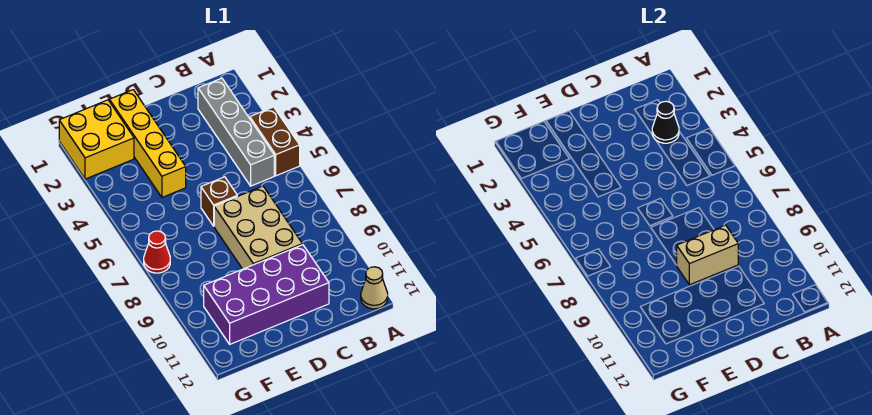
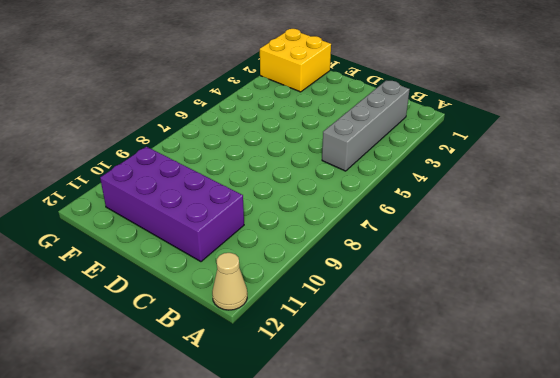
none -> brown brick A4:A5 level 1
none -> tan brick C7:D9 level 1

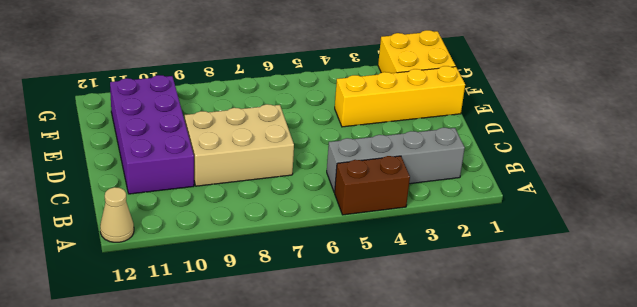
none -> brown brick D6 level 1
none -> red cone G7 level 1

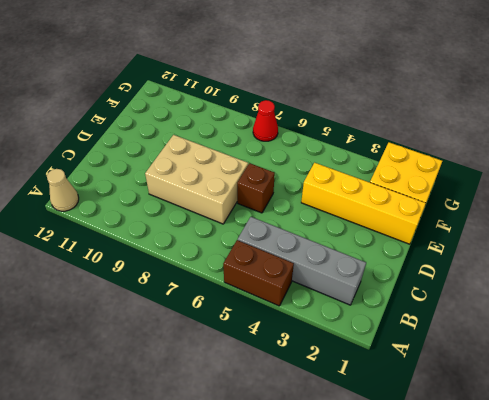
none -> purple brick C10:F11 level 1
none -> black cone B3 level 2

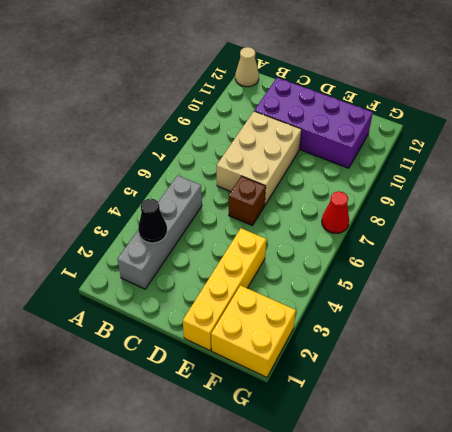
none -> brown brick A4:A5 level 1
none -> tan brick C9:D9 level 2

